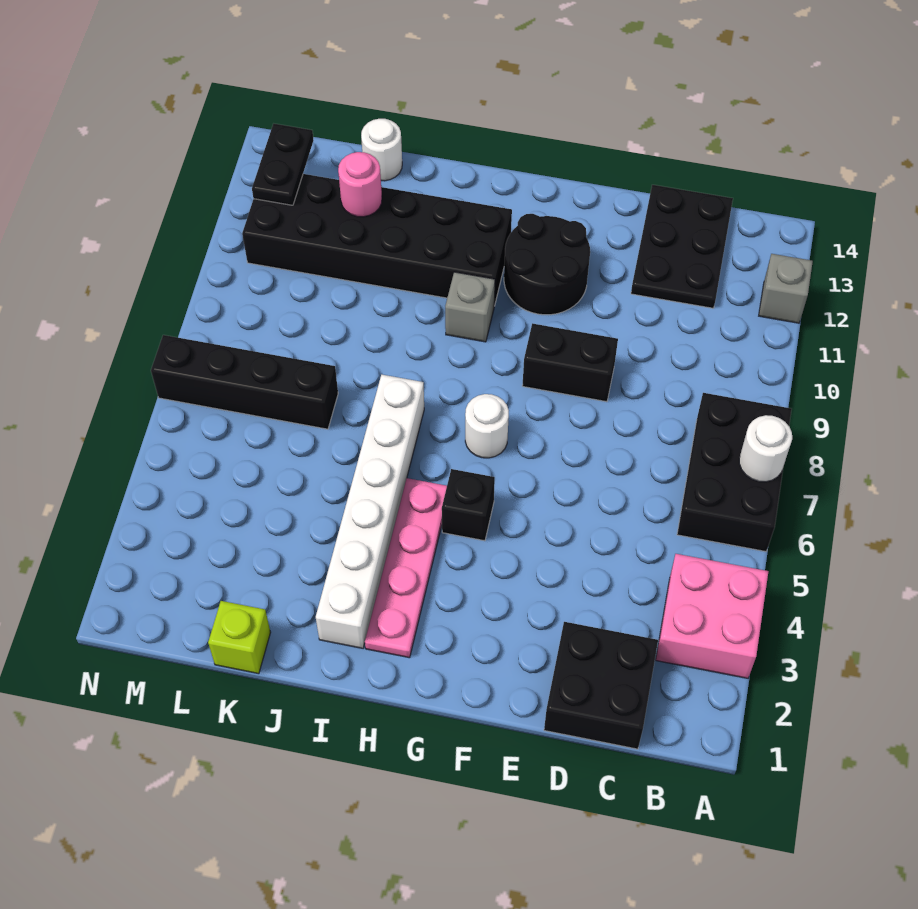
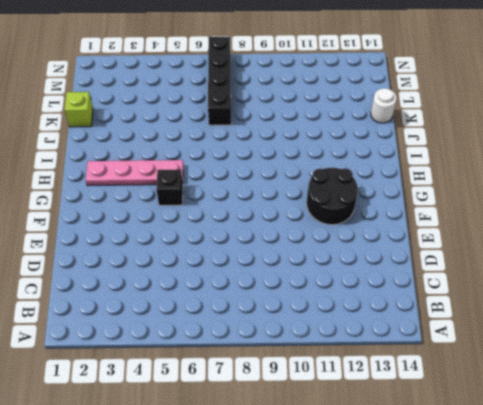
none -> pink brick A3:B4 level 1
none -> black brick A6:B8 level 1
none -> grey brick A12 level 1

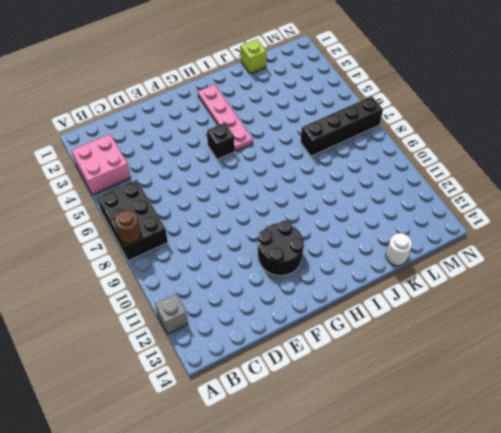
brown round brick A8 level 2 -> none
none -> black brick C1:D2 level 1
none -> black plate C12:D14 level 1
none -> black brick E9:F9 level 1

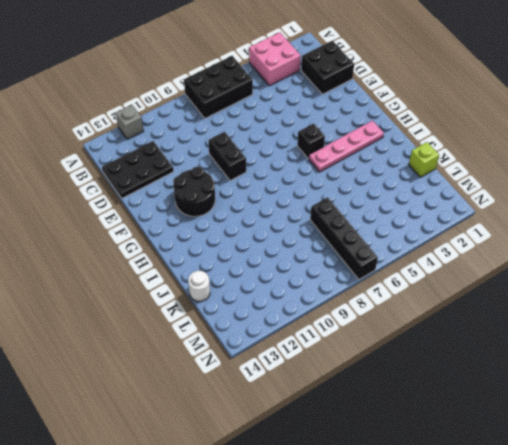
none -> white round brick G7 level 1
none -> grey brick H10 level 1
none -> black brick H11:M12 level 1

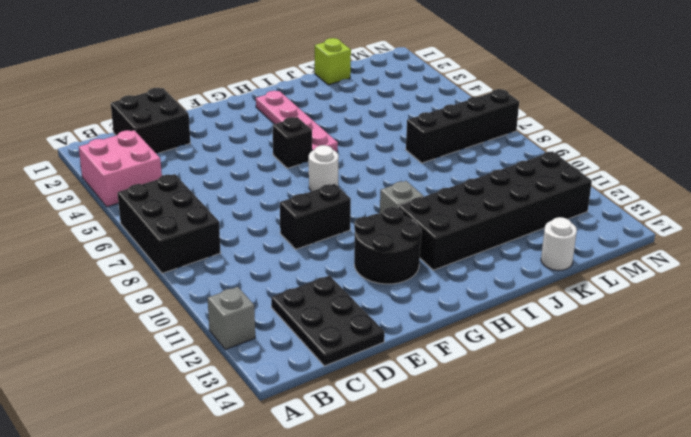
none -> white brick I2:I7 level 1
none -> white round brick A7 level 2
none -> pink round brick K12 level 2

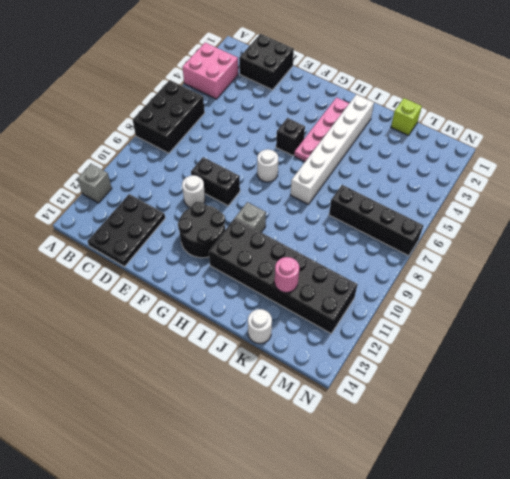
white round brick E10 level 1 -> white round brick A7 level 2
none -> black plate M12:M13 level 2

